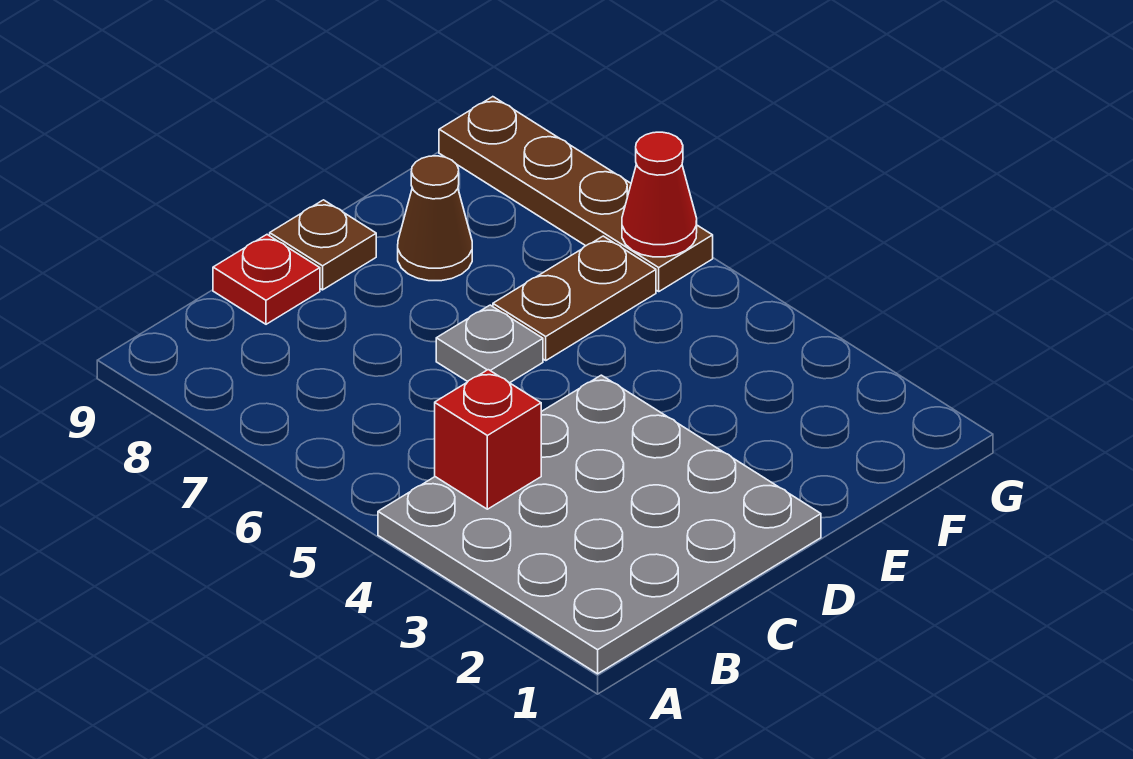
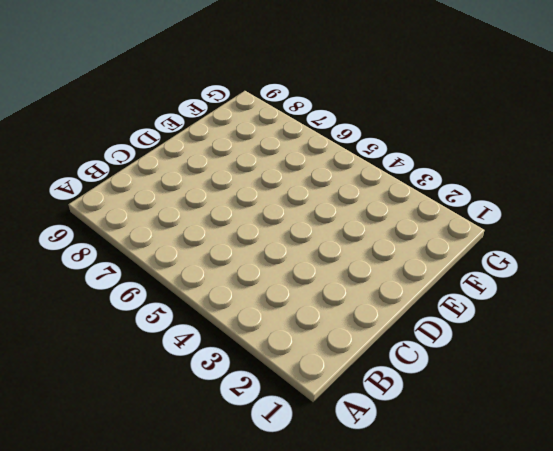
none -> grey plate A1:D4 level 1
none -> red plate C9 level 1

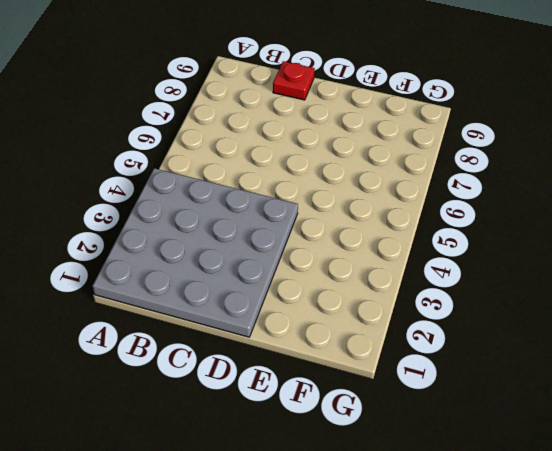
none -> grey plate D6 level 1
none -> brown plate D9 level 1

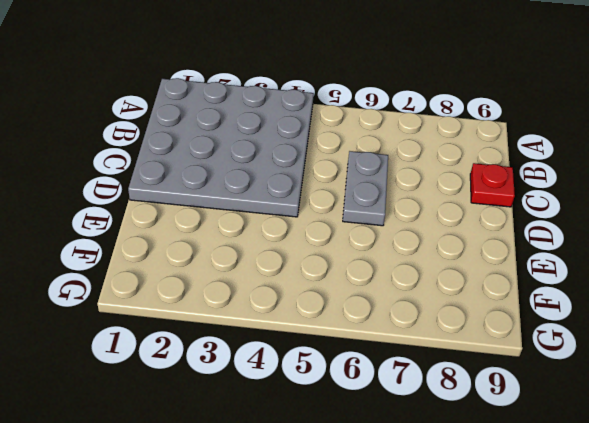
grey plate C6:D6 level 1 -> grey plate D6 level 1
none -> brown plate D9 level 1
none -> brown plate E6:F6 level 1

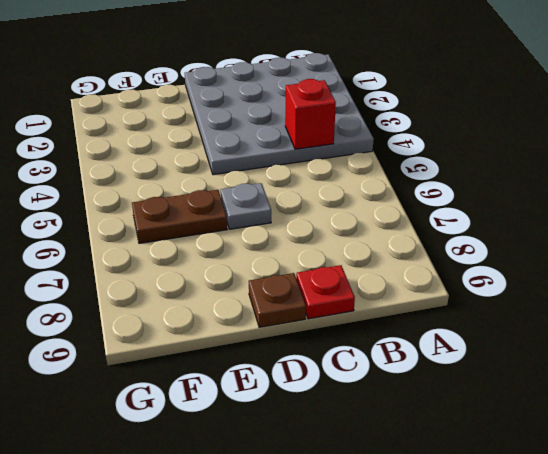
none -> brown cone E8 level 1
none -> brown plate G6:G9 level 1

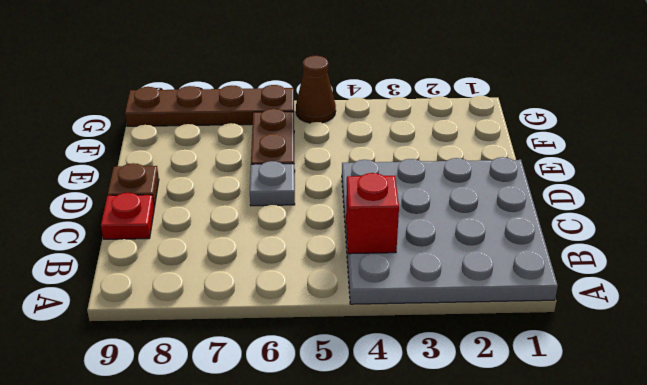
brown cone G5 level 1 -> brown cone E8 level 1
none -> red cone G6 level 2

